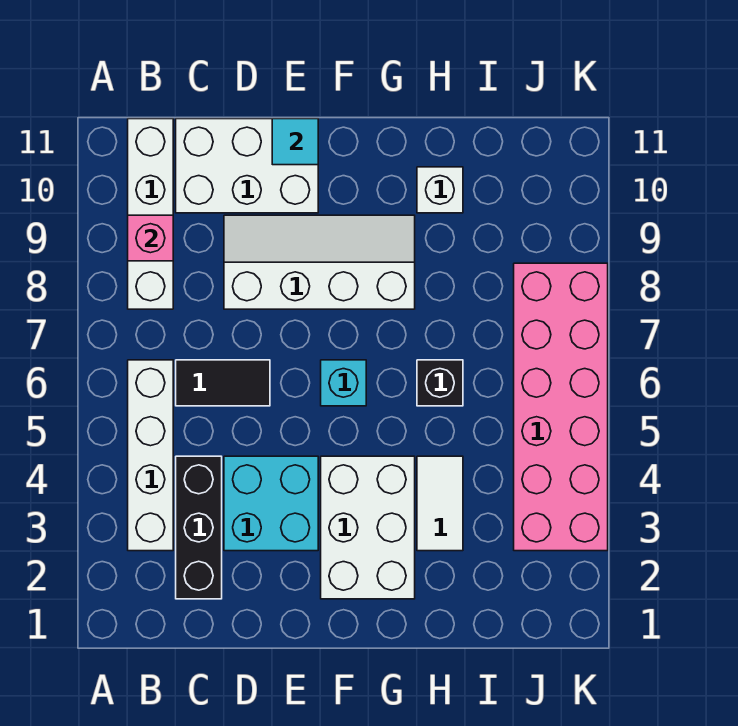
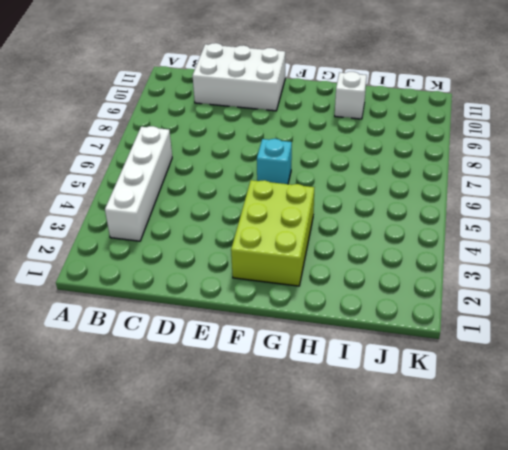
lime brick F2:G4 level 1 -> white brick F2:G4 level 1
none -> white brick B8:B11 level 1
none -> black brick C2:C4 level 1
none -> black tile C6:D6 level 1

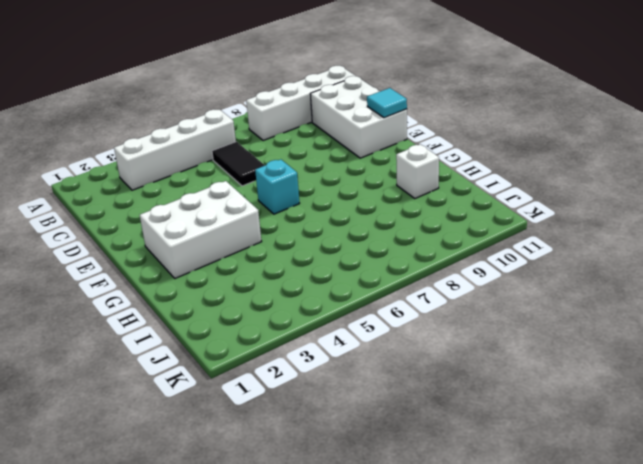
none -> black brick C2:C4 level 1
none -> cyan brick D3:E4 level 1
none -> white slope D8:G9 level 1 top 8

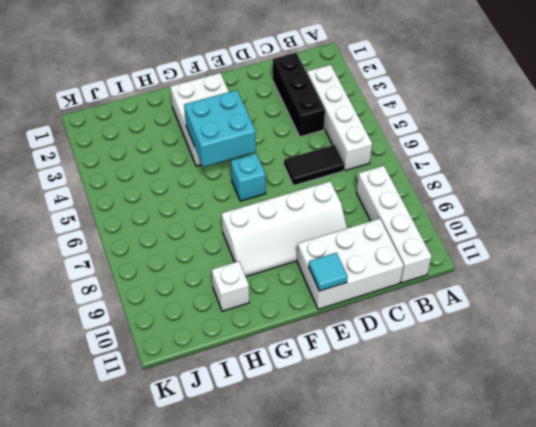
cyan brick F4:G5 level 2 -> cyan brick D3:E4 level 1
none -> white tile H3:H4 level 1
none -> black brick H6 level 1
none -> pink brick J3:K8 level 1

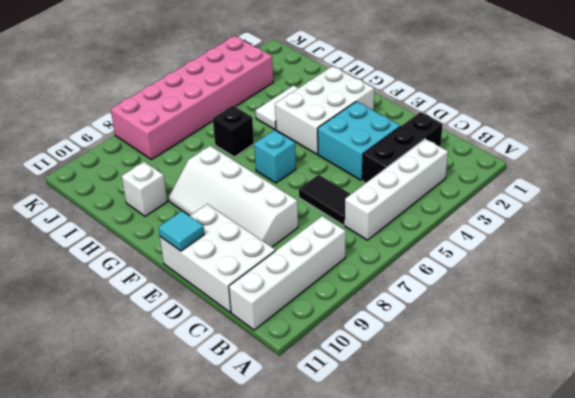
none -> pink brick B9 level 2

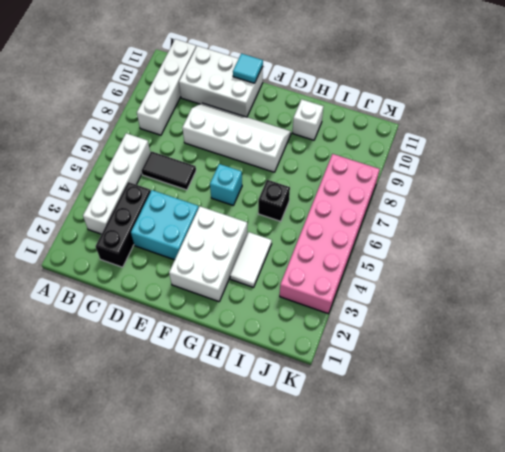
none -> pink brick B9 level 2

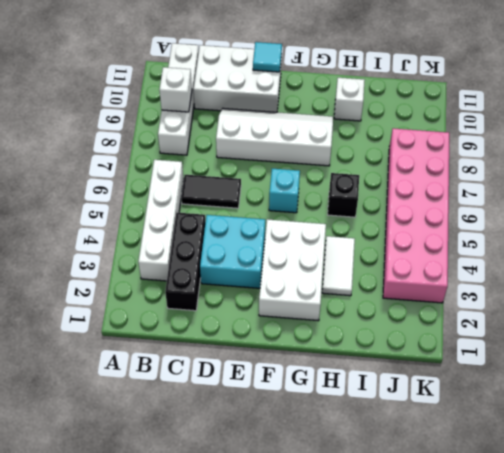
white brick B9 level 2 -> pink brick B9 level 2

